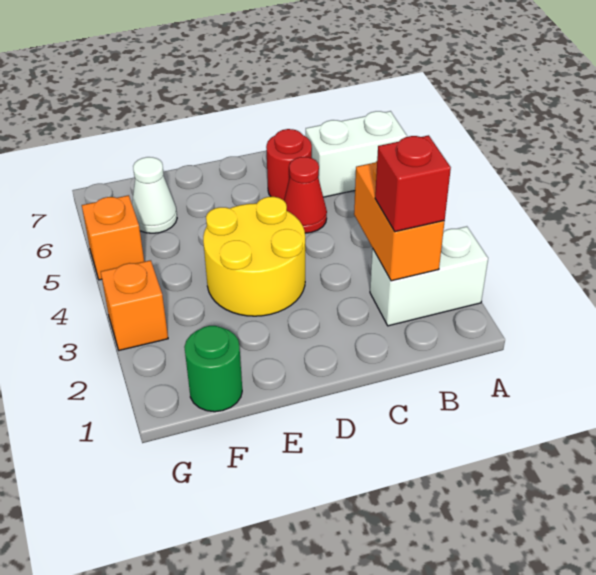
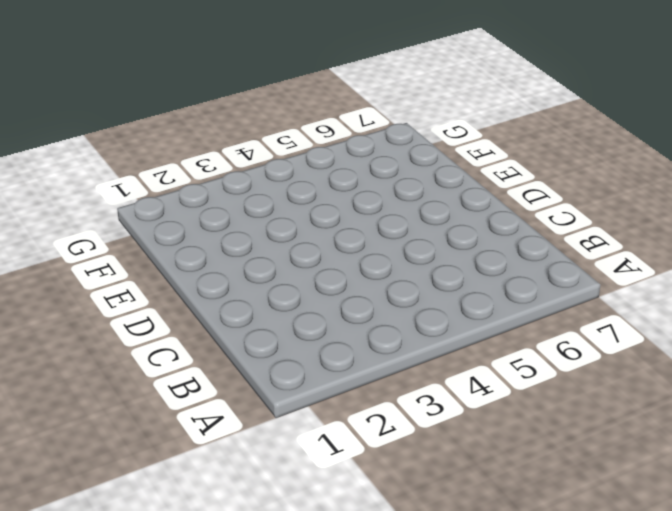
none -> white brick A2:B2 level 1
none -> white brick A6:B6 level 1

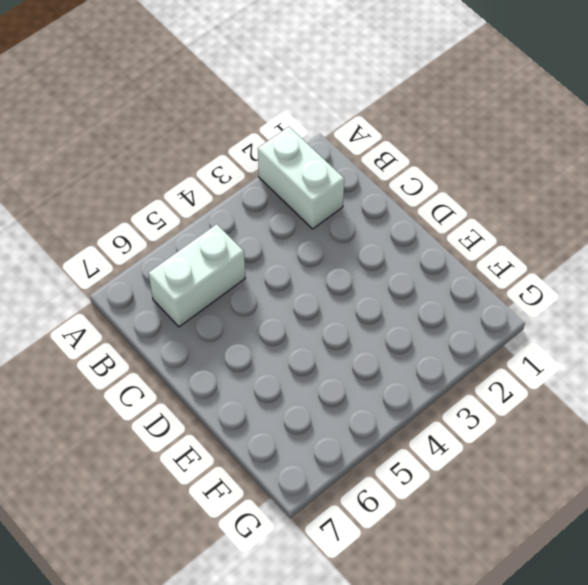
white brick B5:B6 level 1 -> white brick A6:B6 level 1
none -> red cone C5 level 1
none -> red round brick C6 level 1

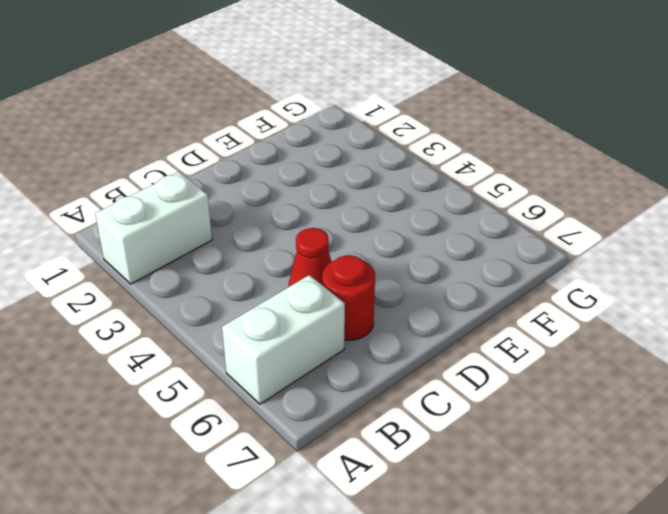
none -> yellow round brick D3:E4 level 1
none -> green round brick F1 level 1

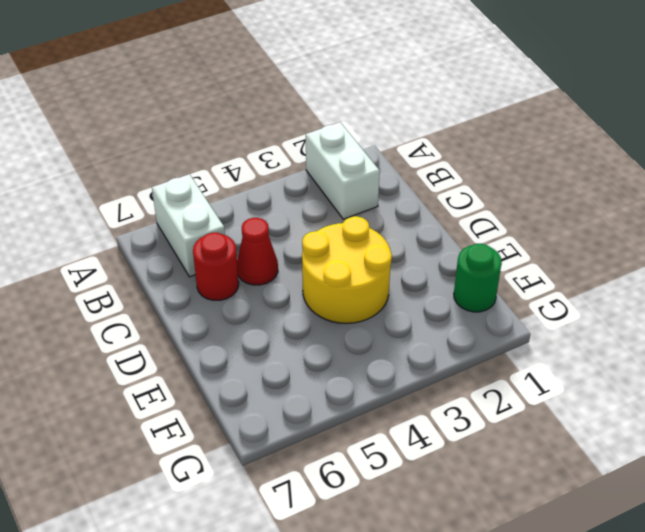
none -> white cone F6 level 1
none -> orange brick G3 level 1

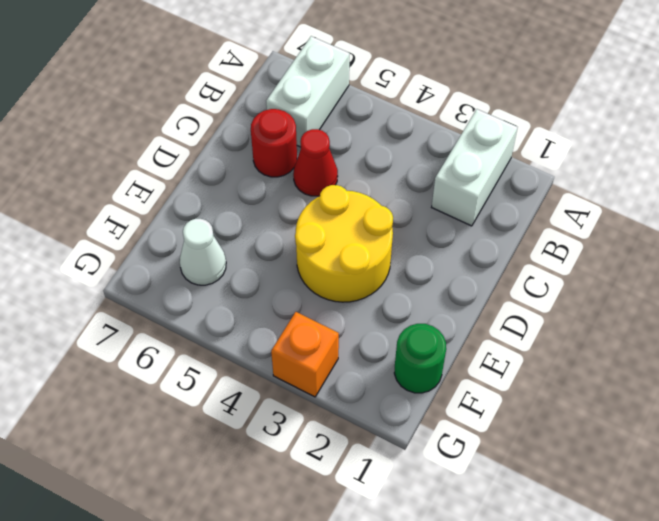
none -> orange brick G5 level 1
none -> orange brick B2:B3 level 2

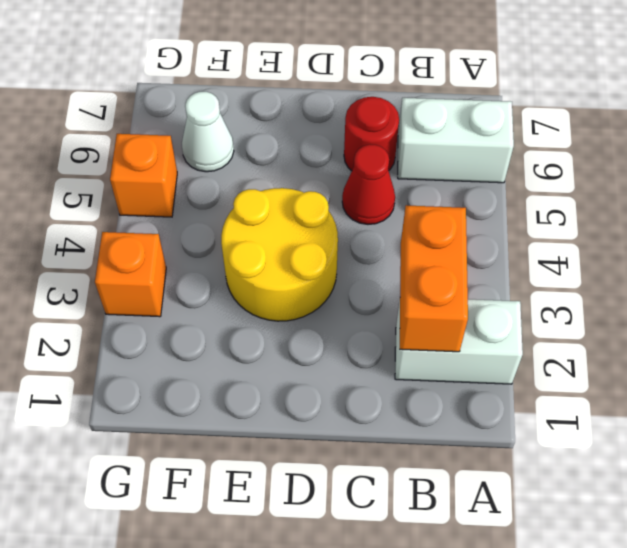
none -> green round brick F1 level 1
none -> red brick B2 level 3

